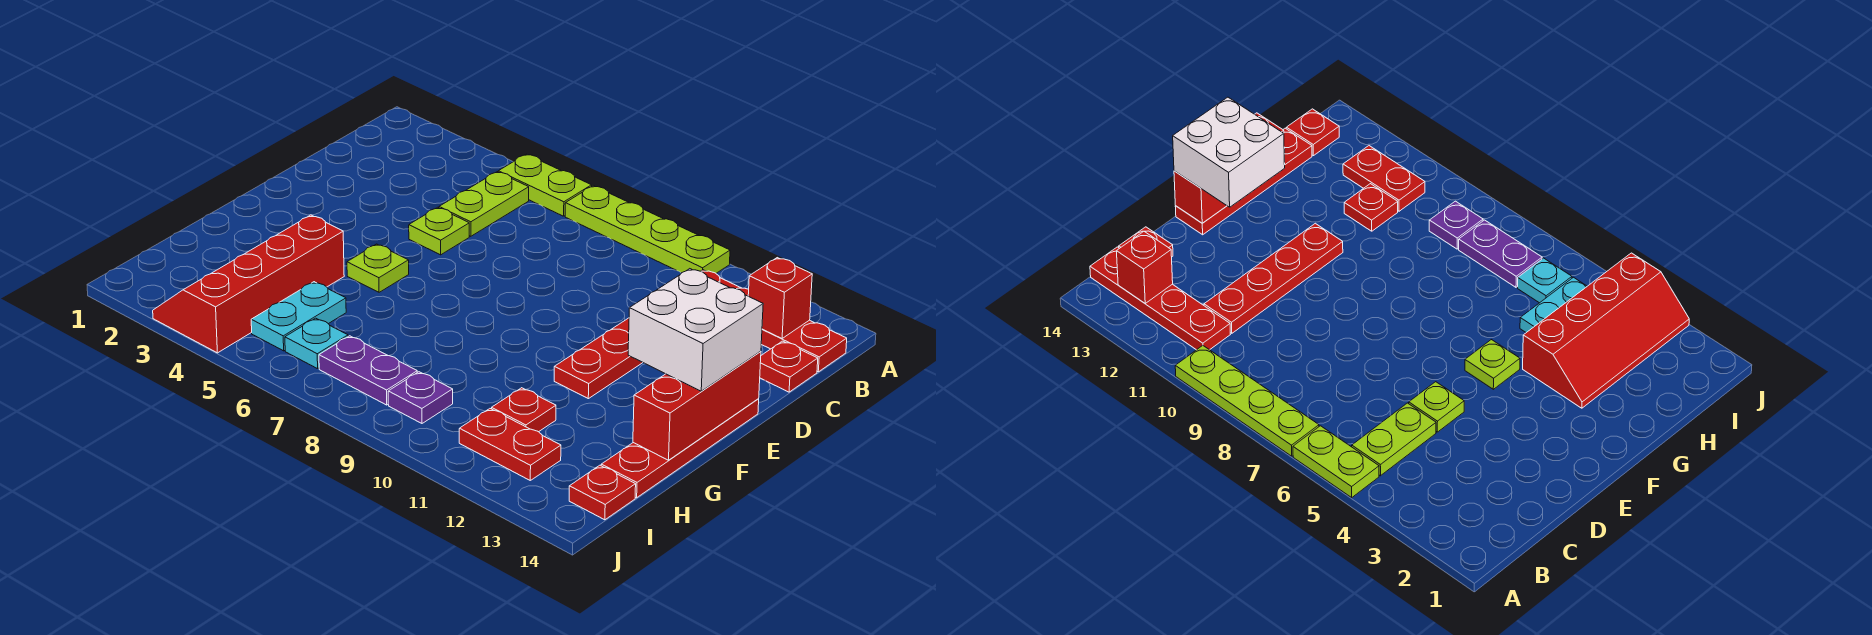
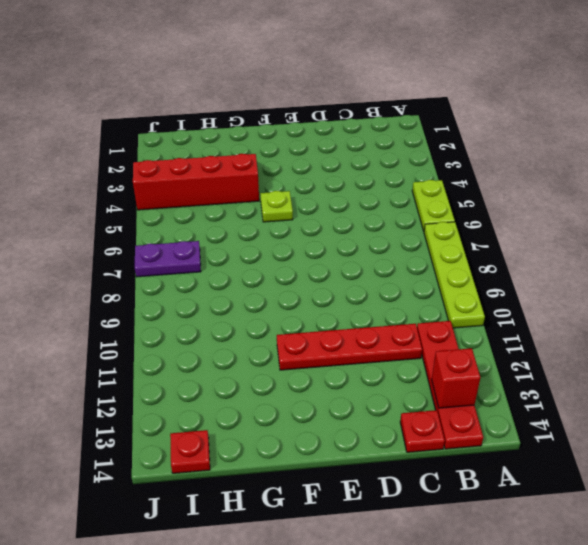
purple plate I7:J7 level 1 -> purple plate I7:I8 level 1
none -> lime plate B5:C5 level 1
none -> lime plate D5 level 1
none -> red plate E14:H14 level 1

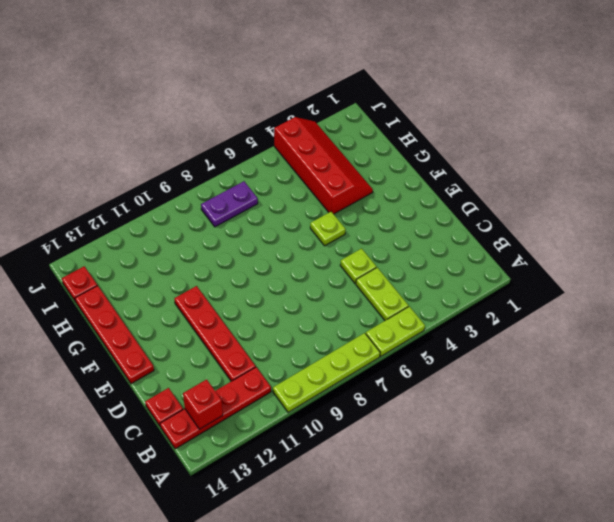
none -> cyan plate H5:I5 level 1
none -> red plate H11 level 1
none -> cyan plate I6 level 1

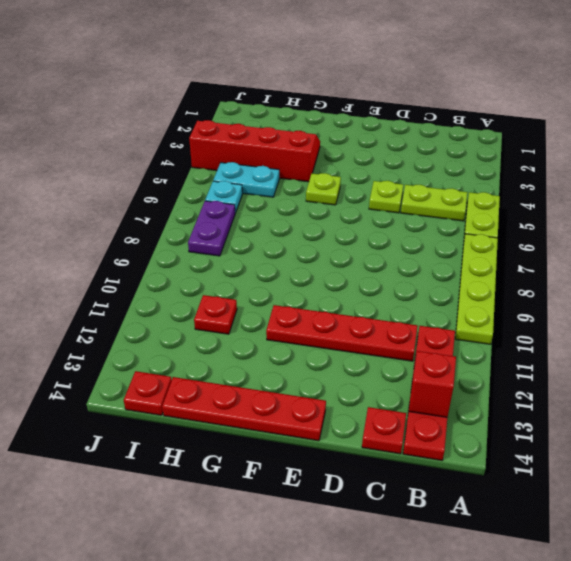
none -> purple plate I9 level 1
none -> red plate I11:I12 level 1
none -> red brick E14:G14 level 2

